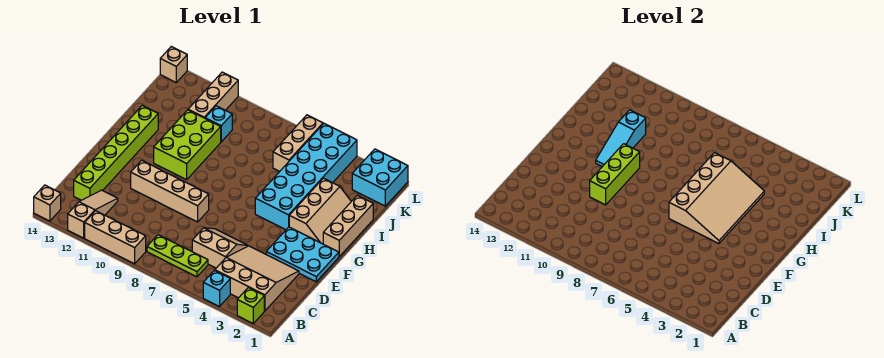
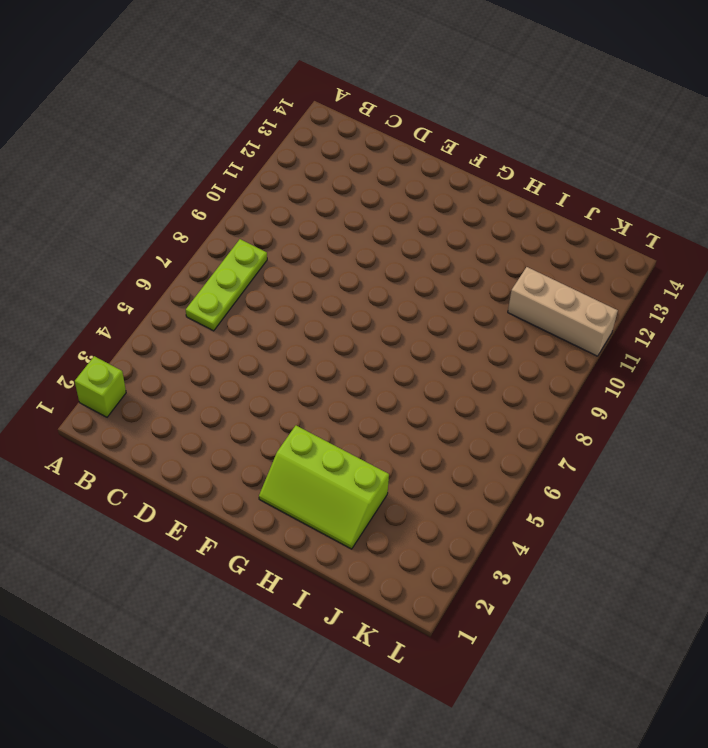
lime slope G2:I3 level 1 top 3 -> tan slope G2:I3 level 1 top 3
none -> cyan brick A4 level 1
none -> tan brick A9:A11 level 1
none -> tan slope A12:C12 level 1 top A

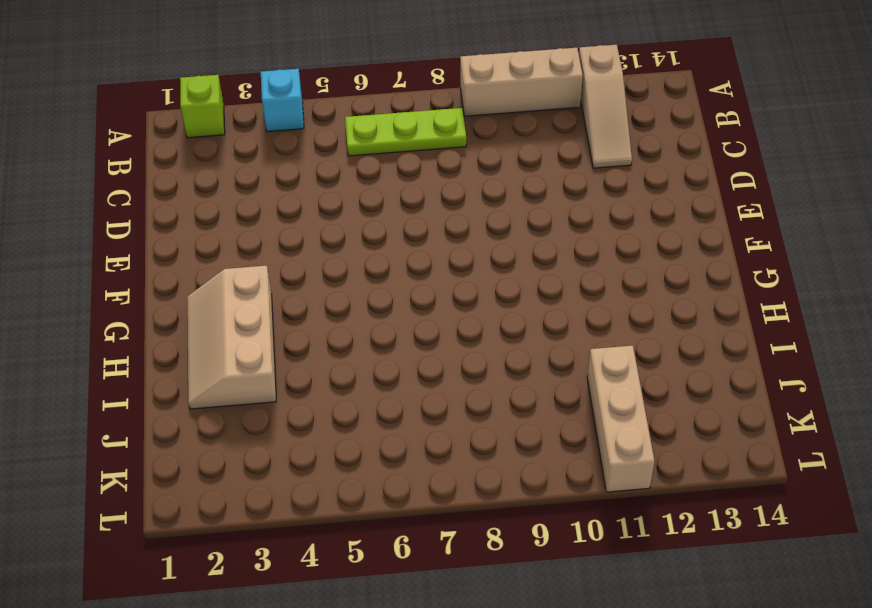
none -> tan brick A14 level 1
none -> tan slope B2:D4 level 1 top B
none -> tan slope C5:D6 level 1 top C

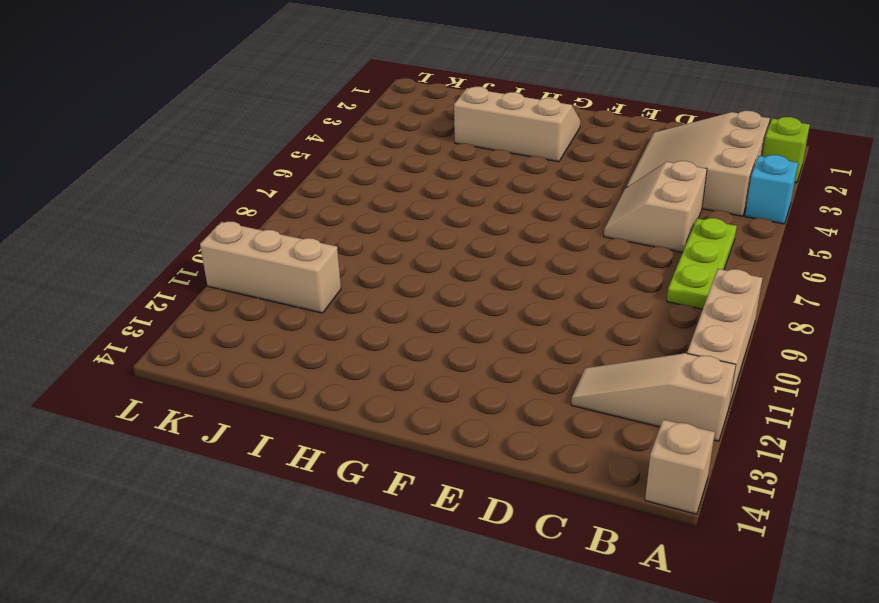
none -> lime brick C13:H13 level 1
none -> cyan plate E1:F3 level 1
none -> tan brick E8:E11 level 1

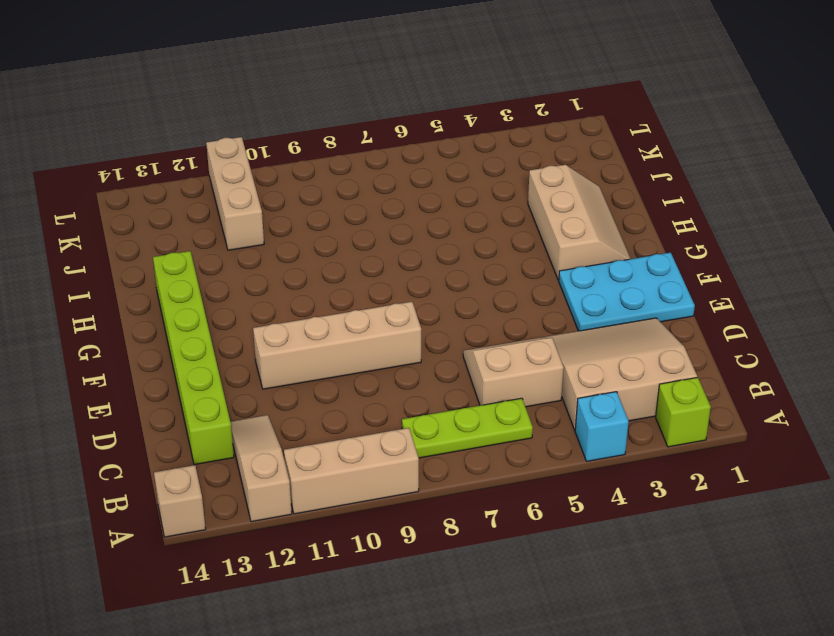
none -> tan brick G1:I1 level 1
none -> cyan brick G4:L5 level 1
none -> lime brick G10:I11 level 1

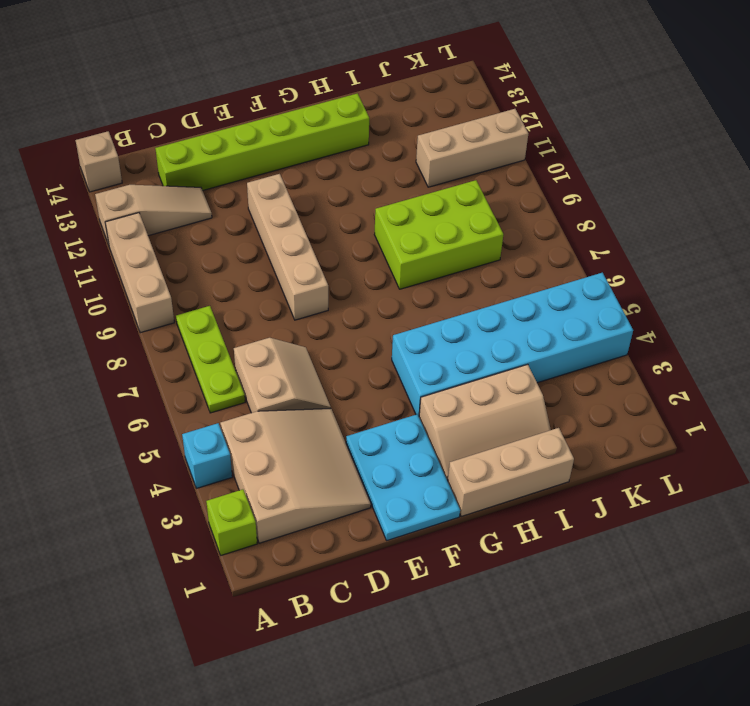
lime brick H8:J9 level 1 -> lime brick G10:I11 level 1
none -> tan brick J6:L6 level 1
none -> cyan brick J10 level 1
none -> cyan brick K1:L2 level 1

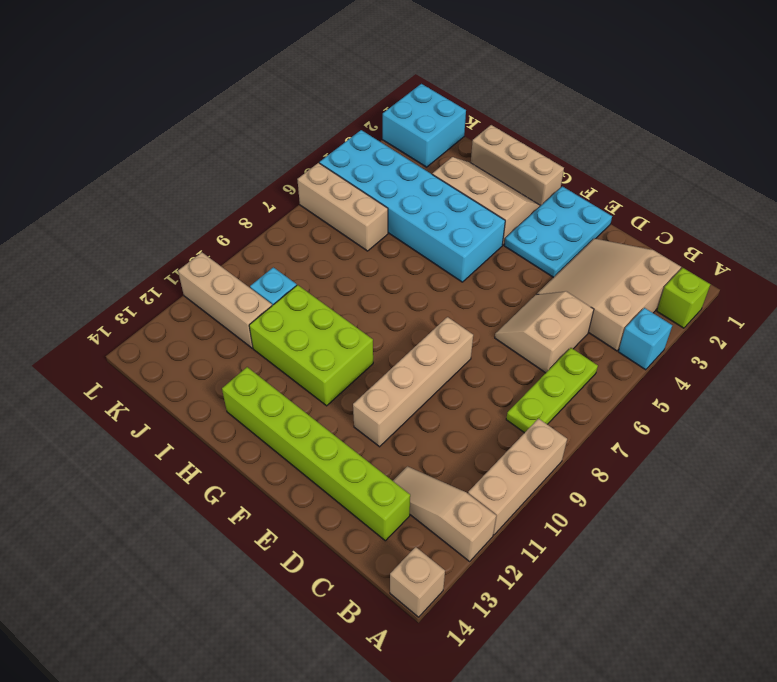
none -> tan brick L14 level 1
none -> lime brick E10:G10 level 2
none -> tan slope F4:I6 level 2 top 6

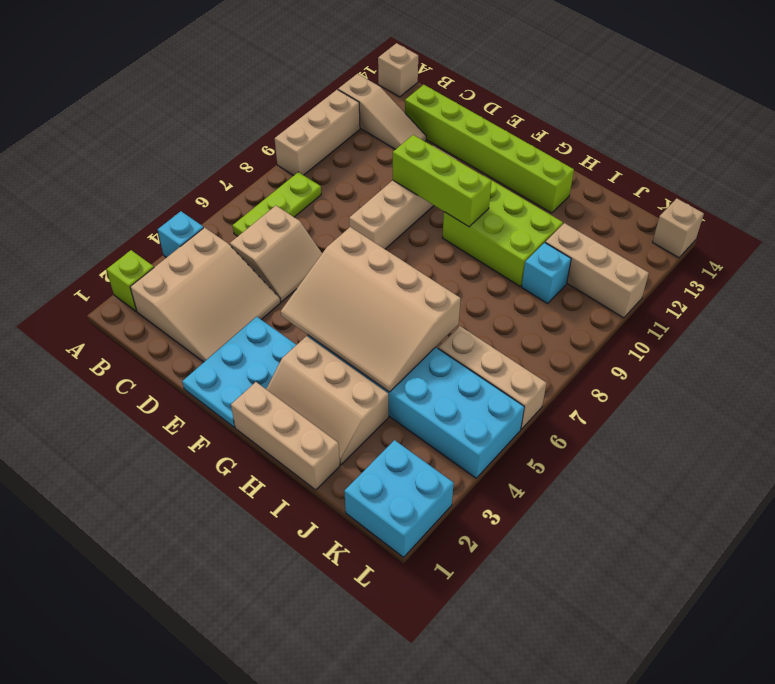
none -> cyan slope G11:I11 level 2 top I

